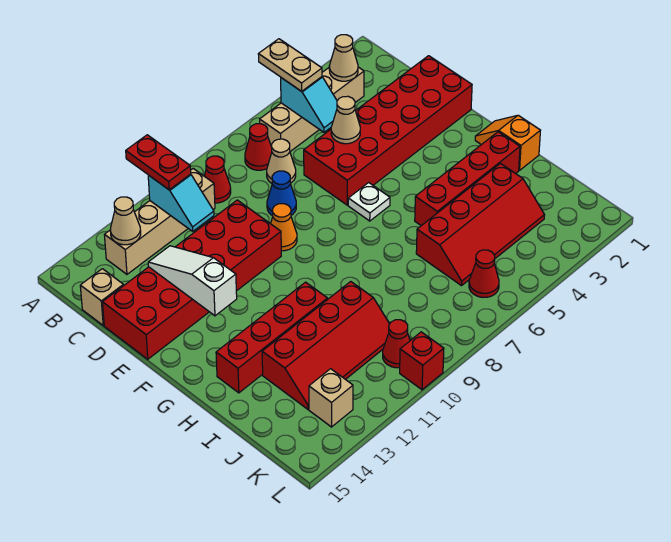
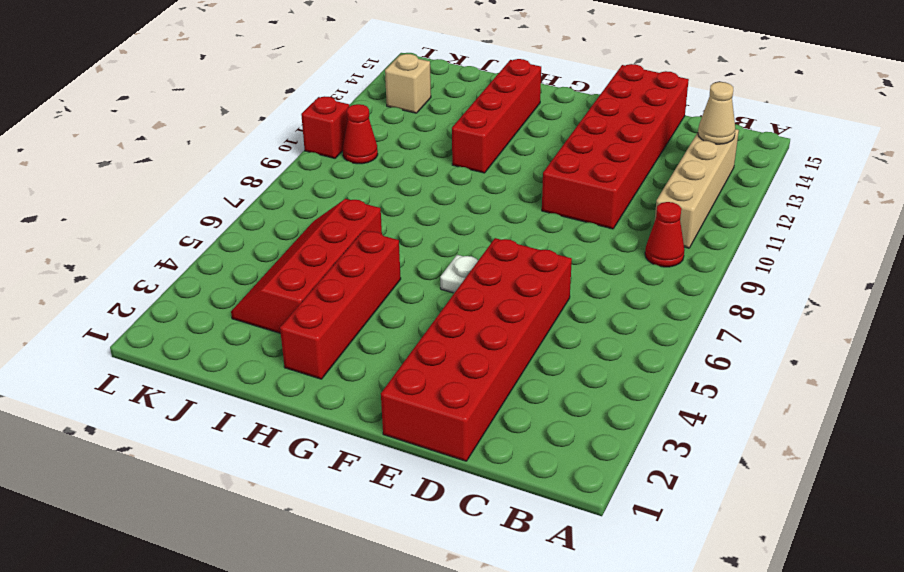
none -> tan brick B3:B6 level 1
none -> red cone B7 level 1
none -> tan cone C7 level 1

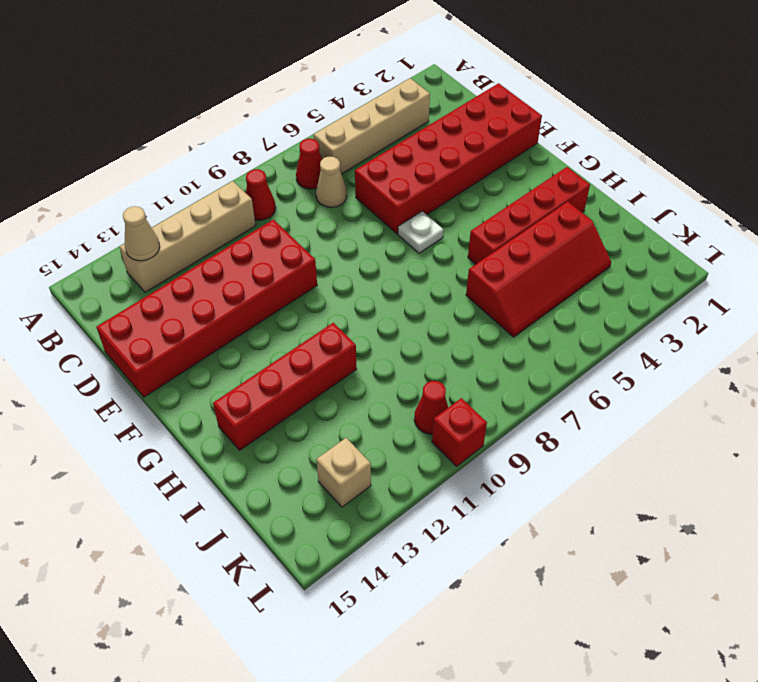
none -> tan brick C15 level 1
none -> blue cone D8 level 1
none -> orange cone E9 level 1

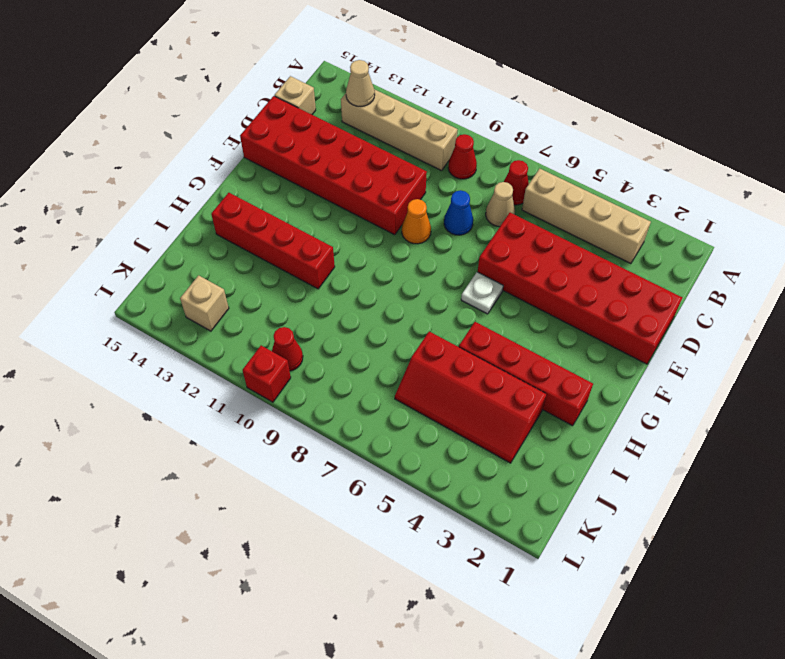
none -> orange slope G1:H1 level 1 top H
none -> red slope I10:J13 level 1 top I
none -> red cone K6 level 1

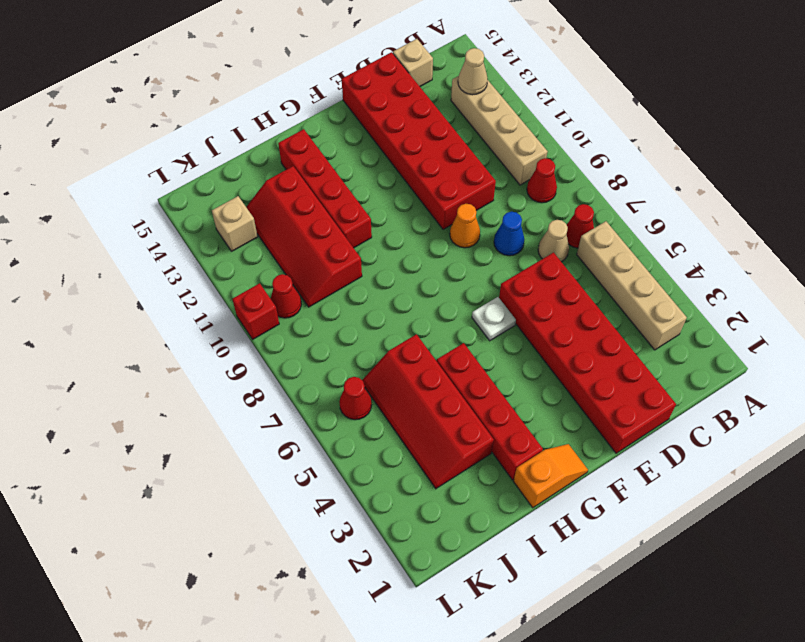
none -> tan cone B3 level 2
none -> cyan slope B5:C5 level 2 top B
none -> cyan slope B11:C11 level 2 top B

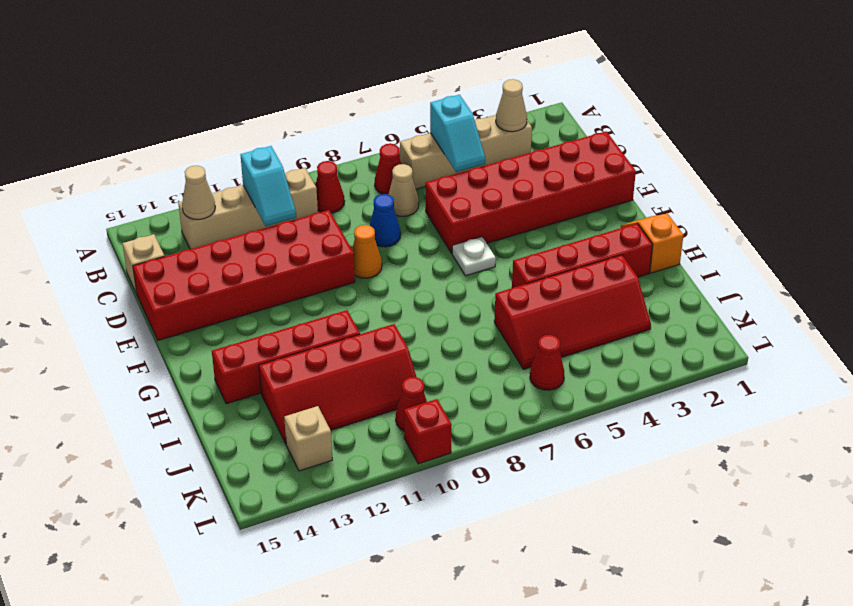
none -> tan cone D5 level 2
none -> white slope D13:F13 level 2 top F
none -> tan plate A5:B5 level 3

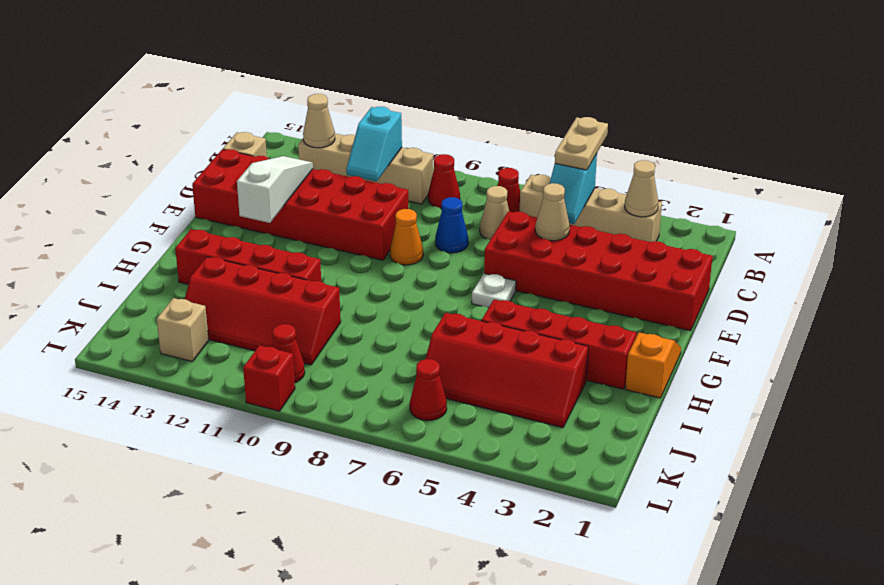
none -> red plate A11:B11 level 3

